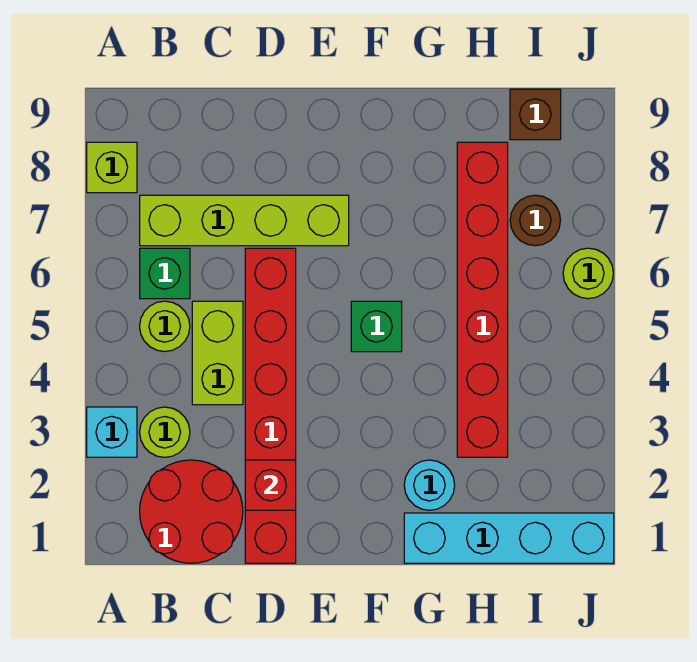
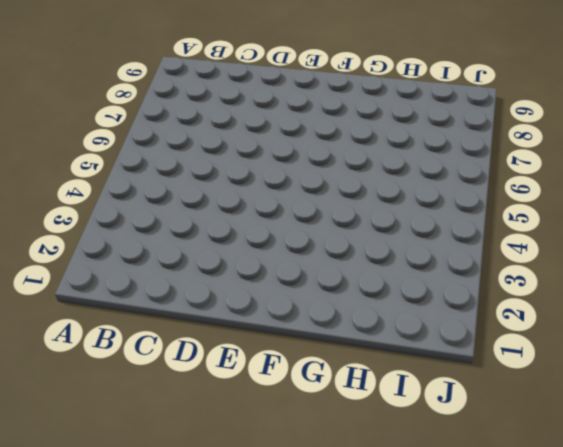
none -> cyan brick A3 level 1
none -> lime brick A8 level 1
none -> red round brick B1:C2 level 1

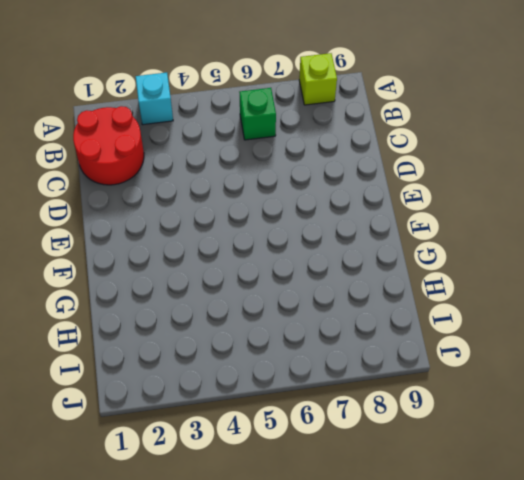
none -> lime round brick B3 level 1
none -> lime round brick B5 level 1
none -> lime brick B7:E7 level 1

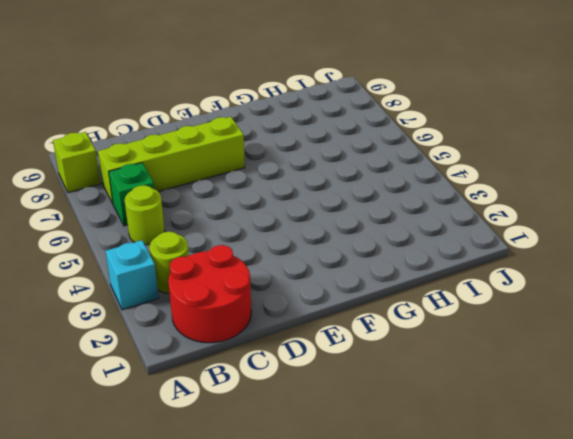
none -> lime brick C4:C5 level 1
none -> red brick D1:D6 level 1
none -> green brick F5 level 1

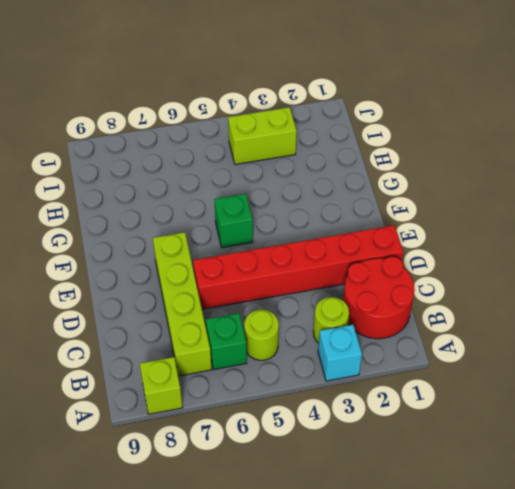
lime brick I3:I4 level 1 -> lime brick C4:C5 level 1
none -> cyan brick G1:J1 level 1
none -> cyan round brick G2 level 1
none -> red brick H3:H8 level 1

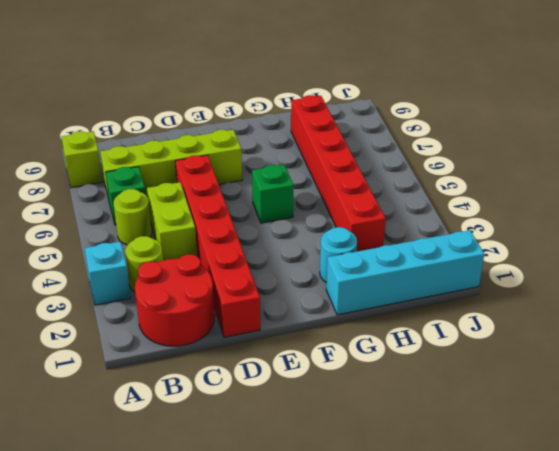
none -> brown round brick I7 level 1
none -> brown brick I9 level 1
none -> lime round brick J6 level 1

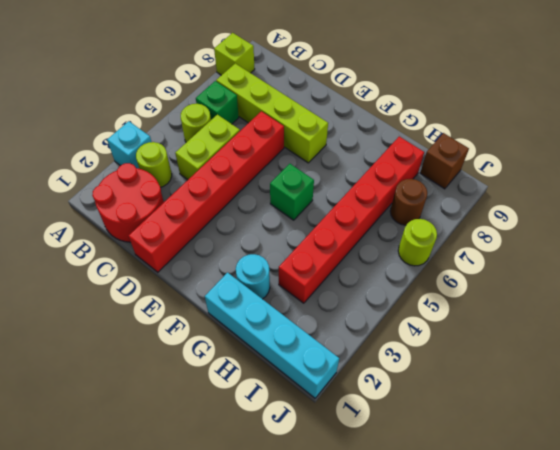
none -> red brick D2 level 2

